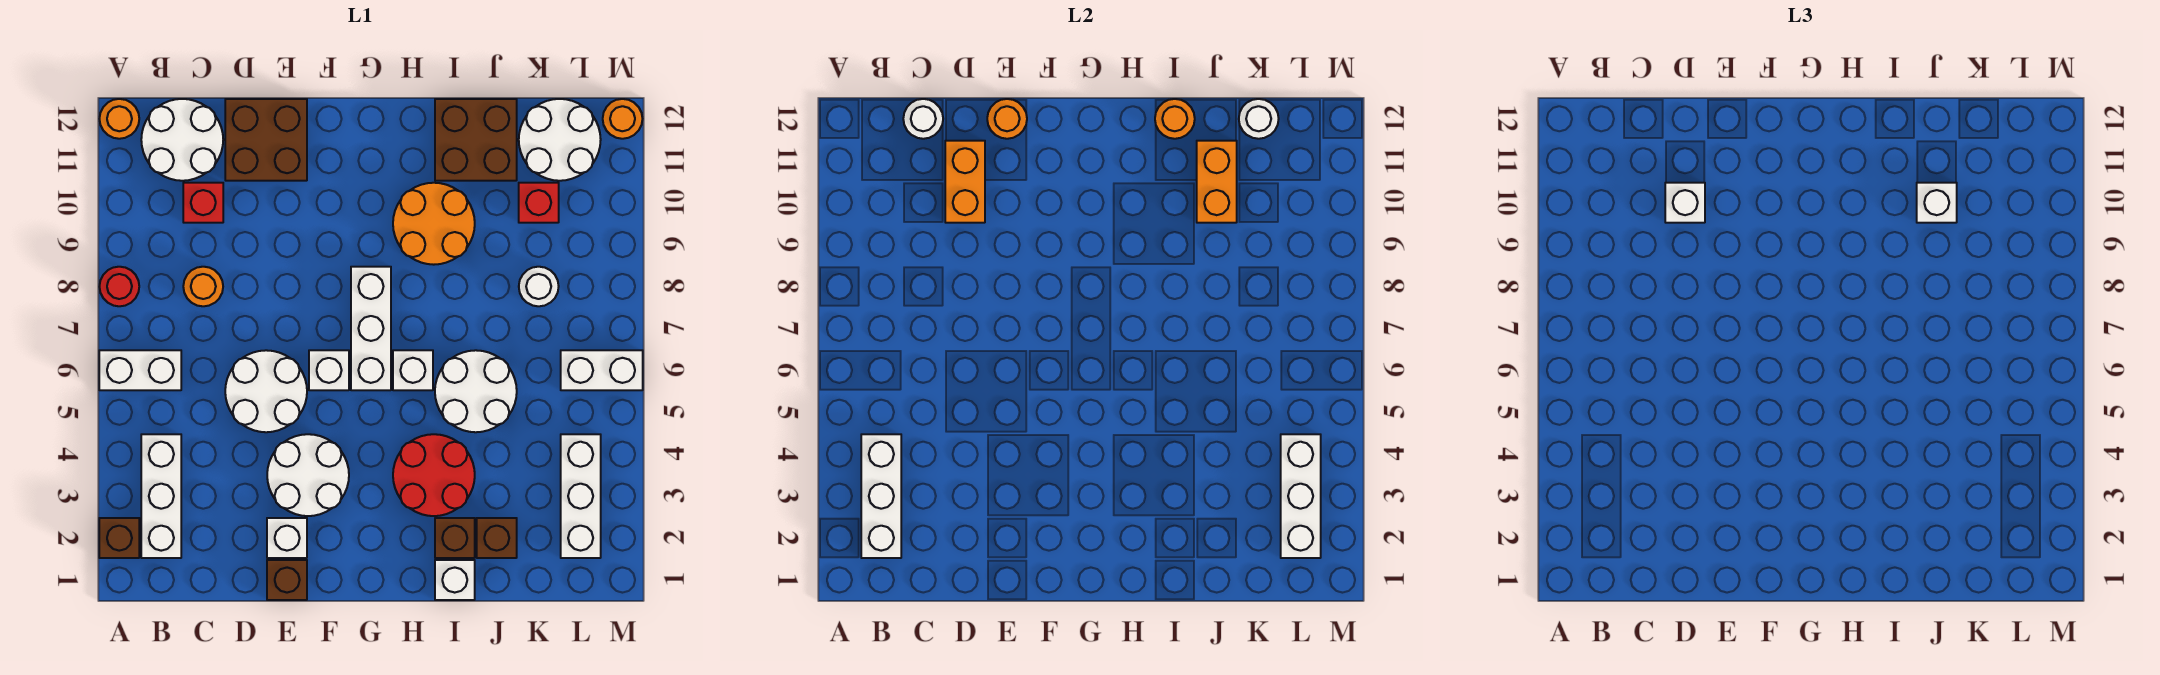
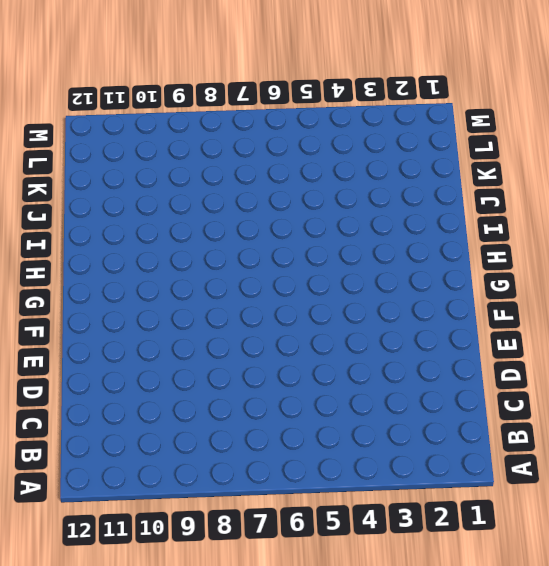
none -> brown brick A2 level 1
none -> white brick A6:B6 level 1
none -> red round brick A8 level 1
none -> orange round brick A12 level 1

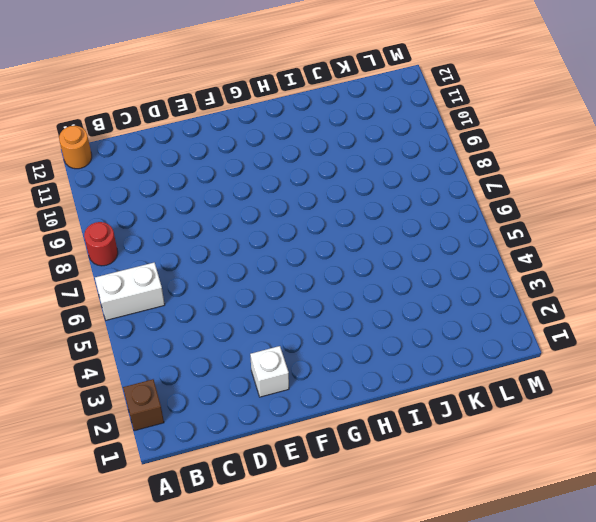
none -> white brick B2:B4 level 1
none -> white round brick B11:C12 level 1
none -> orange round brick C8 level 1
none -> red brick C10 level 1

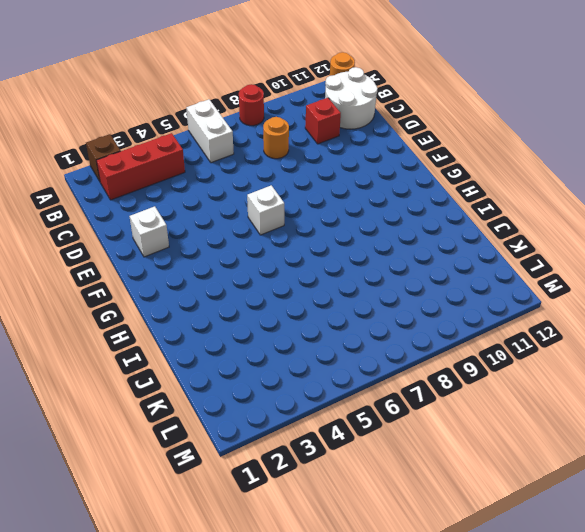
red brick B2:B4 level 1 -> white brick B2:B4 level 1
none -> white round brick D5:E6 level 1
none -> brown brick D11:E12 level 1
none -> brown brick E1 level 1
none -> white round brick E3:F4 level 1

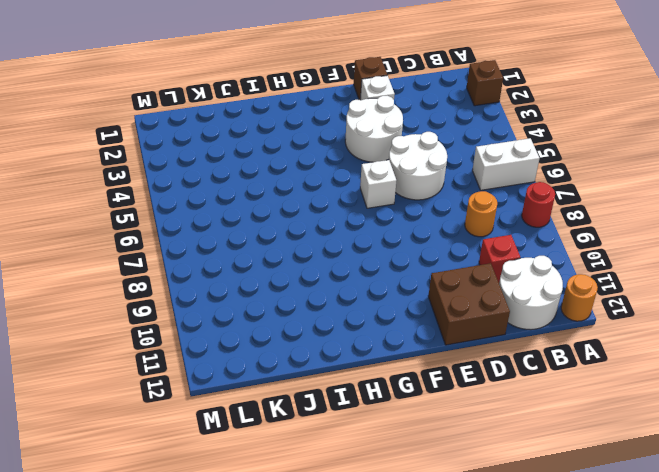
none -> white brick B2:B4 level 1
none -> white brick G6:G8 level 1
none -> red round brick H3:I4 level 1
none -> white brick H6 level 1

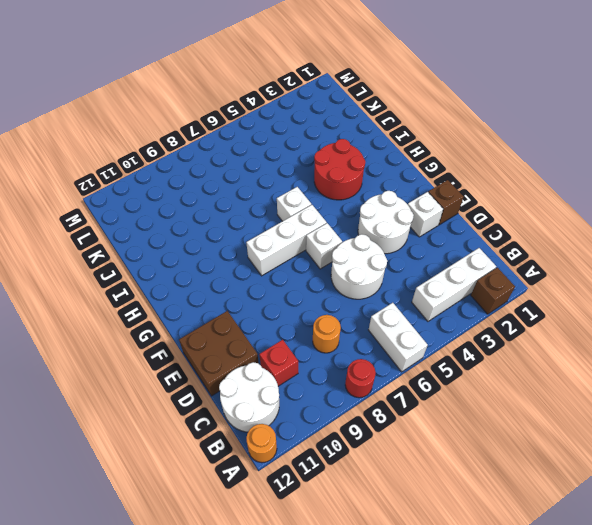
none -> orange round brick H9:I10 level 1
none -> white brick I1 level 1
none -> brown brick I2 level 1
none -> white round brick I5:J6 level 1

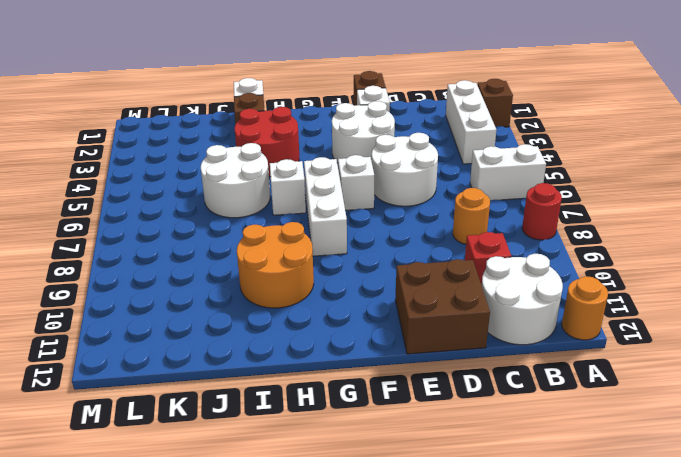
none -> brown brick I11:J12 level 1
none -> brown brick J2 level 1
none -> white round brick K8 level 1
none -> red brick K10 level 1

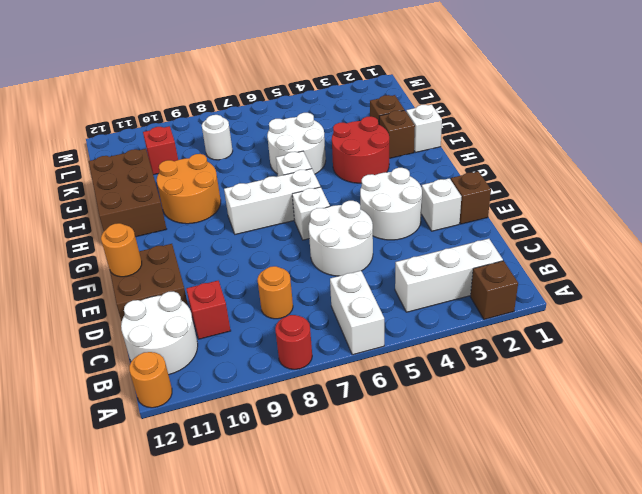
brown brick H11:J12 level 1 -> brown brick I11:J12 level 1
none -> white round brick K11:L12 level 1
none -> white brick L2:L4 level 1
none -> white brick L6:M6 level 1
none -> orange round brick M12 level 1

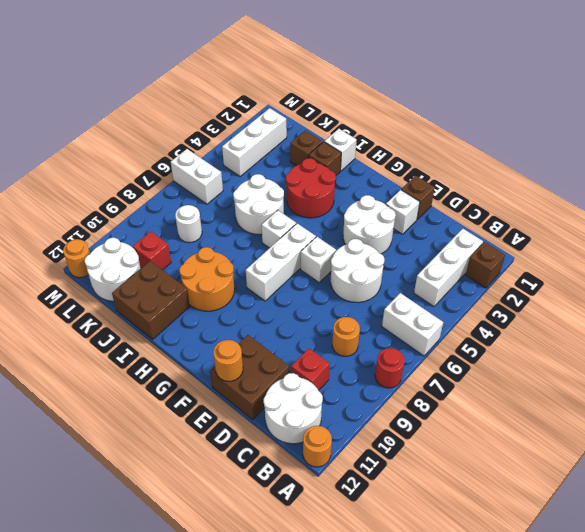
none -> white brick B2:B4 level 2
none -> white round brick C12 level 2
none -> orange brick D10:D11 level 2
none -> orange round brick I12 level 2

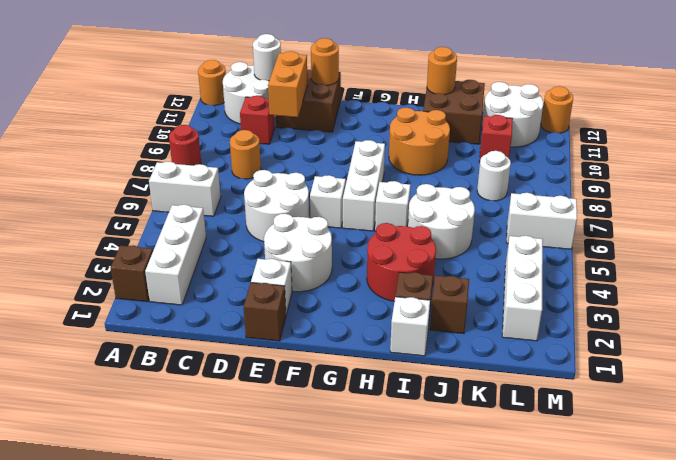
none -> white brick B2:B4 level 2
none -> orange brick J10:J11 level 2
none -> white round brick K12 level 2
none -> white brick L2:L4 level 2

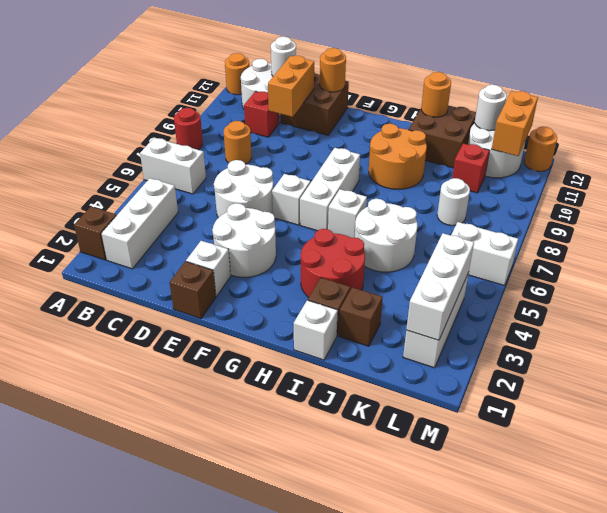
orange brick L11:L12 level 2 -> orange brick J10:J11 level 2
none -> white brick B2:B4 level 2
none -> white brick D10 level 3
none -> white brick J10 level 3

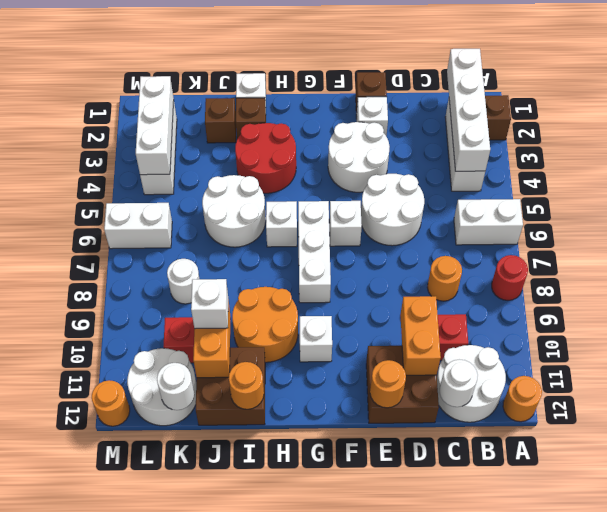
white brick B1:B4 level 2 -> white brick B2:B4 level 2
white brick G10 level 1 -> white brick D10 level 3

